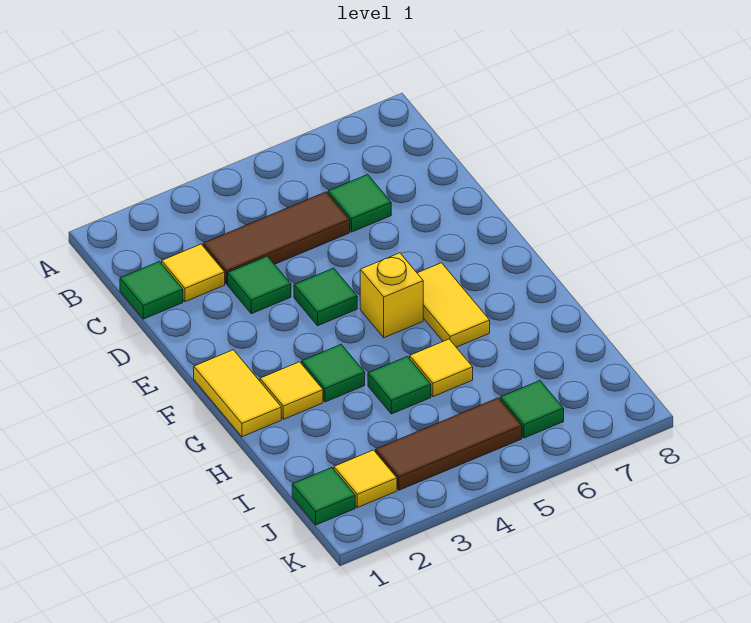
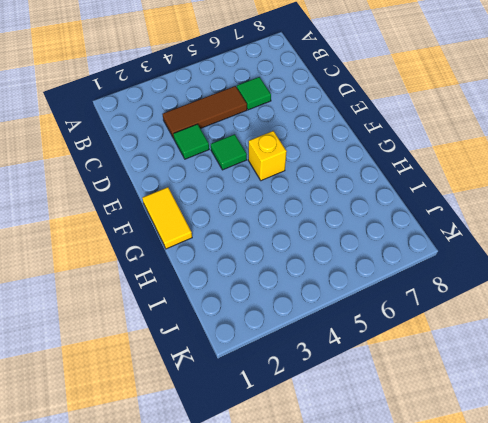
none -> green tile C1 level 1
none -> yellow tile C2 level 1
none -> yellow tile F6:G6 level 1

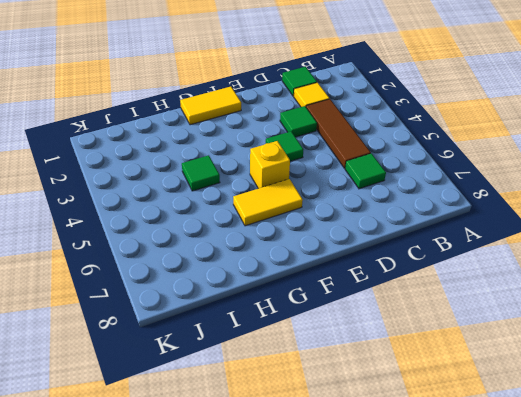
none -> yellow tile G2 level 1
none -> green tile G3 level 1
none -> yellow tile H5 level 1

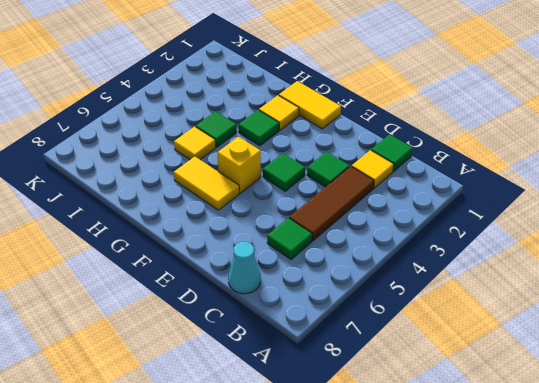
cyan cone C8 level 1 -> none
none -> green tile J1 level 1
none -> yellow tile J2 level 1
none -> brown tile J3:J5 level 1

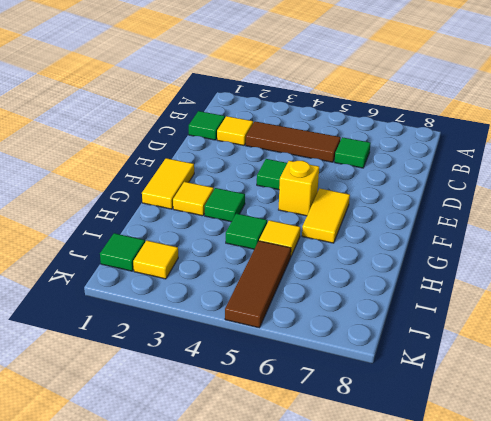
brown tile I5:K5 level 1 -> brown tile J3:J5 level 1
none -> green tile D3 level 1
none -> green tile J6 level 1

